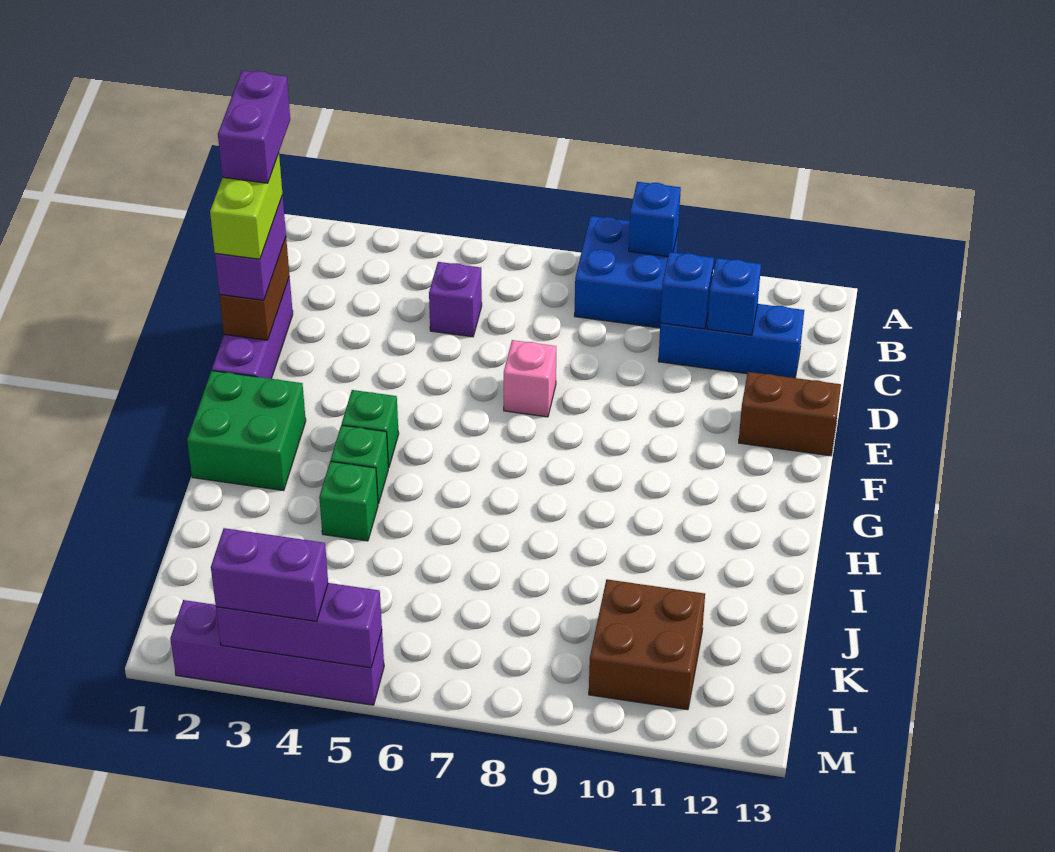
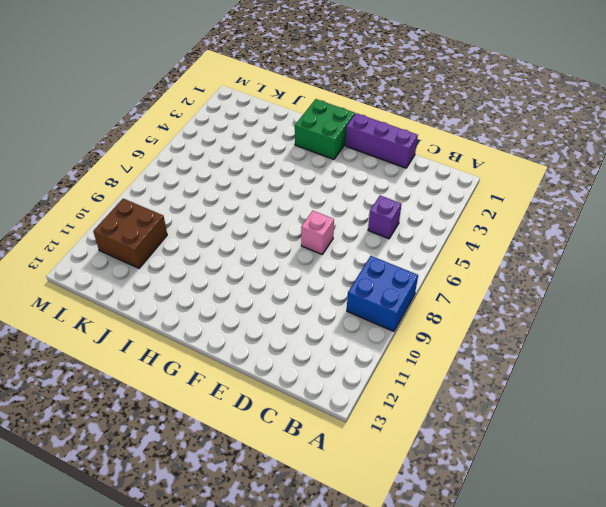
none -> blue brick C10:C12 level 1
none -> brown brick E12:E13 level 1
none -> green brick G4 level 1

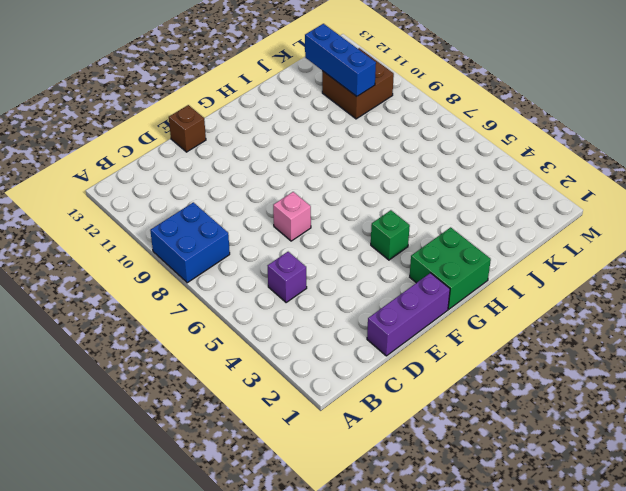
brown brick E13 level 1 -> brown brick E12:E13 level 1
blue brick K10:K12 level 2 -> blue brick C10:C12 level 1
none -> green brick H4 level 1
none -> green brick I4 level 1
none -> purple brick M2:M5 level 1

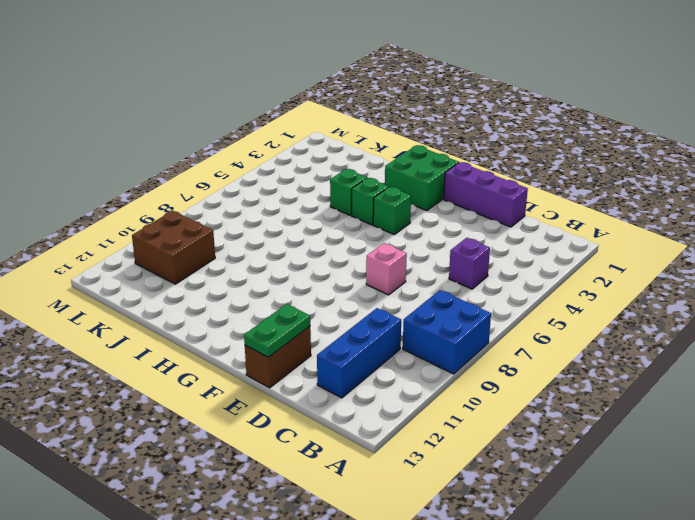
green plate E12:E13 level 2 -> none
none -> purple brick M2:M5 level 1
none -> blue brick A9 level 2
none -> blue brick C10 level 2

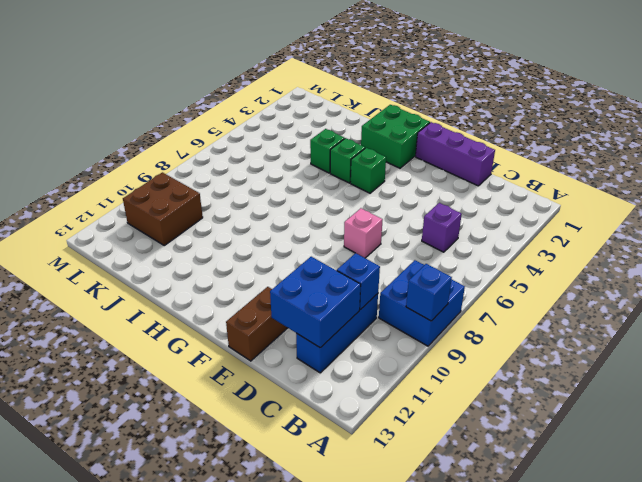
blue brick C11:D12 level 2 -> blue brick C11 level 2
none -> purple brick M2:M5 level 1
none -> brown brick D1:E1 level 2
none -> purple brick M3:M5 level 2

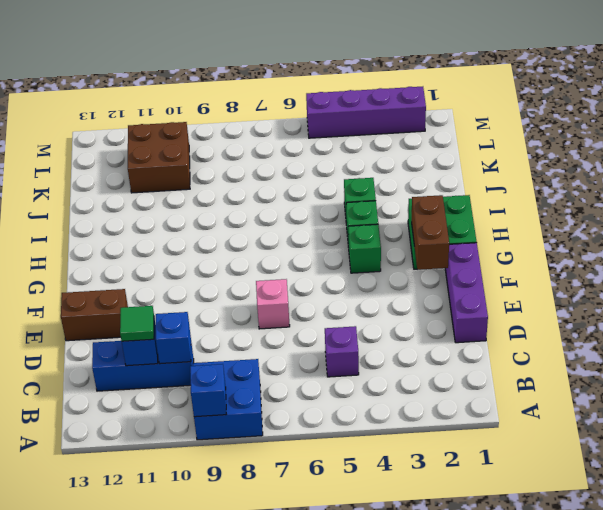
green tile C11 level 3 -> none
brown brick F2:G2 level 2 -> brown brick D1:E1 level 2
none -> purple brick M3:M5 level 2
none -> purple brick D1:E1 level 3
none -> purple brick M3:M4 level 3

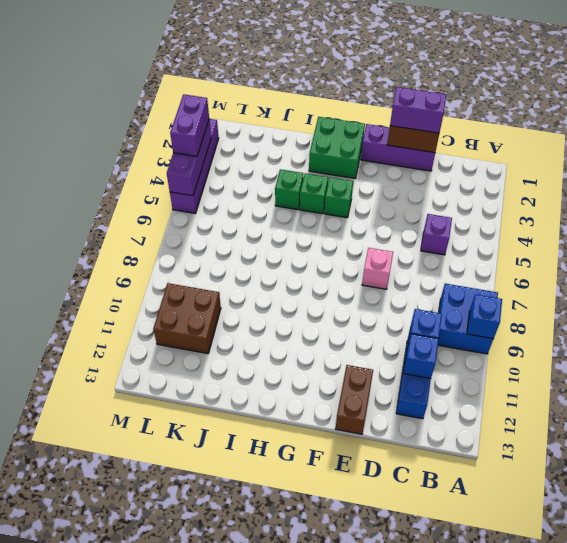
none -> lime brick D1:E1 level 4
none -> purple brick C1:D1 level 5

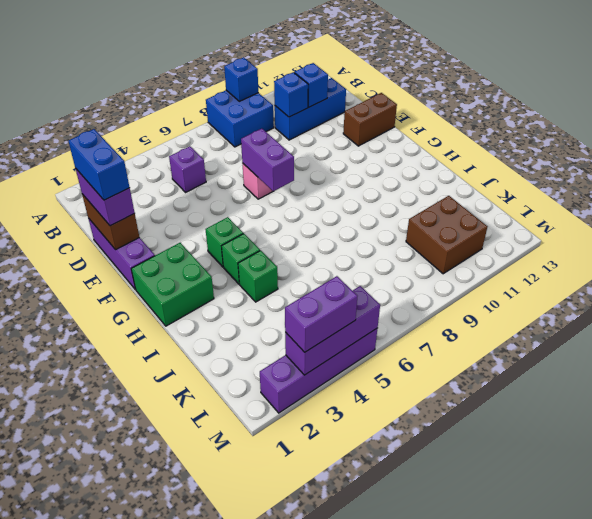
blue brick D1:E1 level 4 -> lime brick D1:E1 level 4
purple brick E7:F7 level 2 -> purple brick C1:D1 level 5

